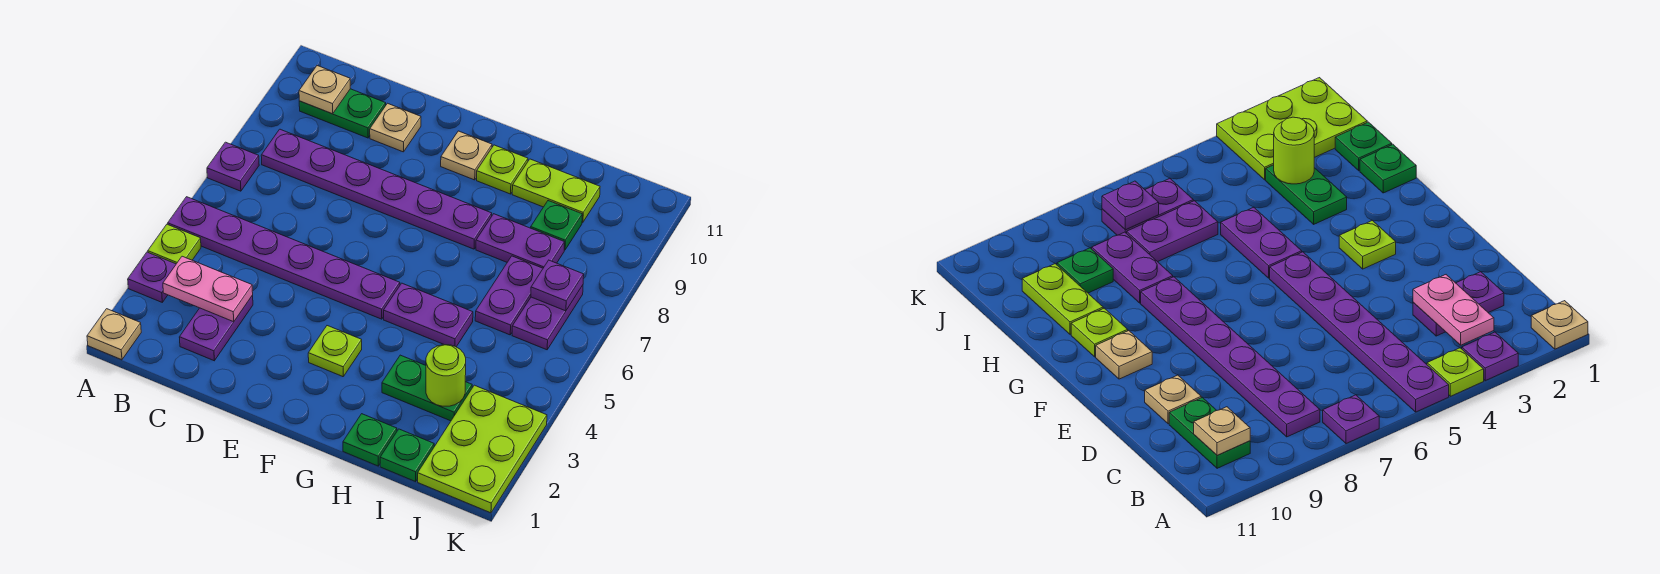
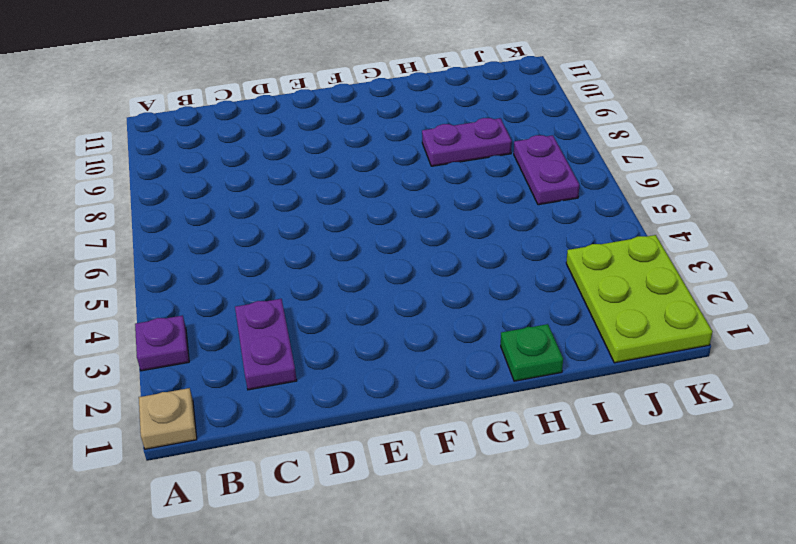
none -> lime plate A4 level 1
none -> purple plate A5:F5 level 1
none -> purple plate A7 level 1

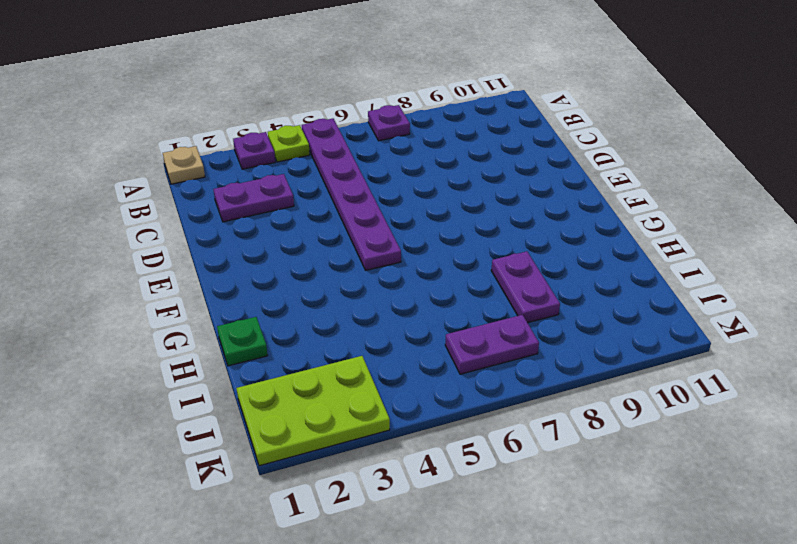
none -> purple plate B8:G8 level 1
none -> green plate B10:C10 level 1
none -> tan plate D10 level 1

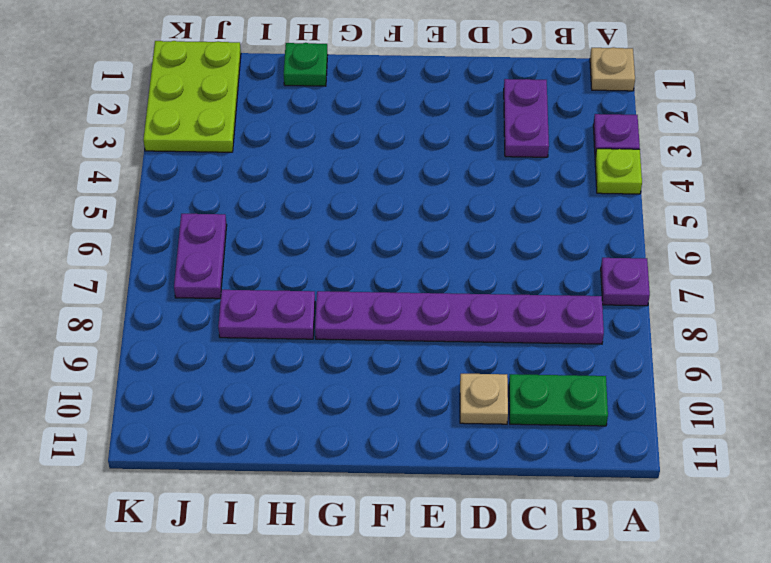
none -> purple plate A5:F5 level 1
none -> lime plate F3 level 1
none -> tan plate F10 level 1

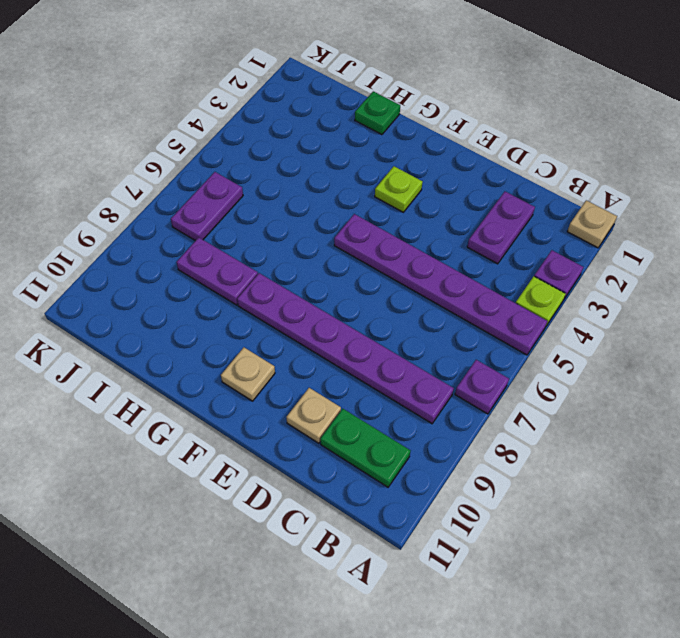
none -> purple plate G5:H5 level 1
none -> lime plate G10 level 1
none -> green plate H3:I3 level 1

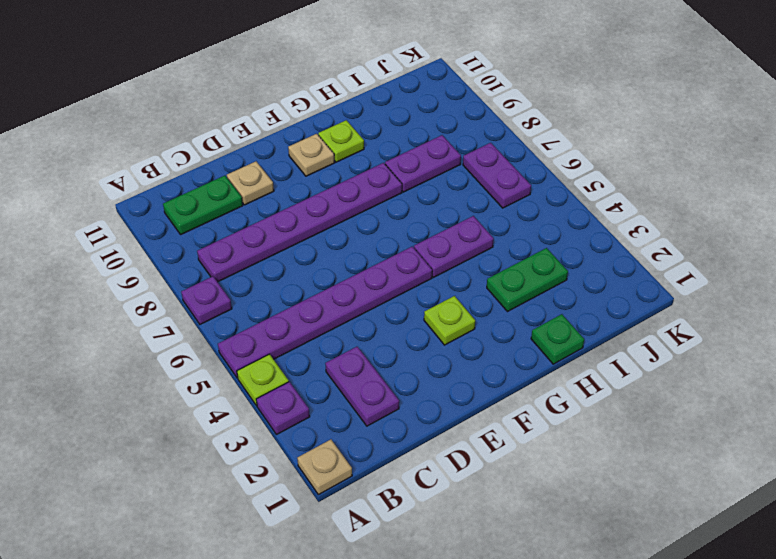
none -> lime plate H10:I10 level 1
none -> green plate I1 level 1
none -> purple plate I6:I7 level 1

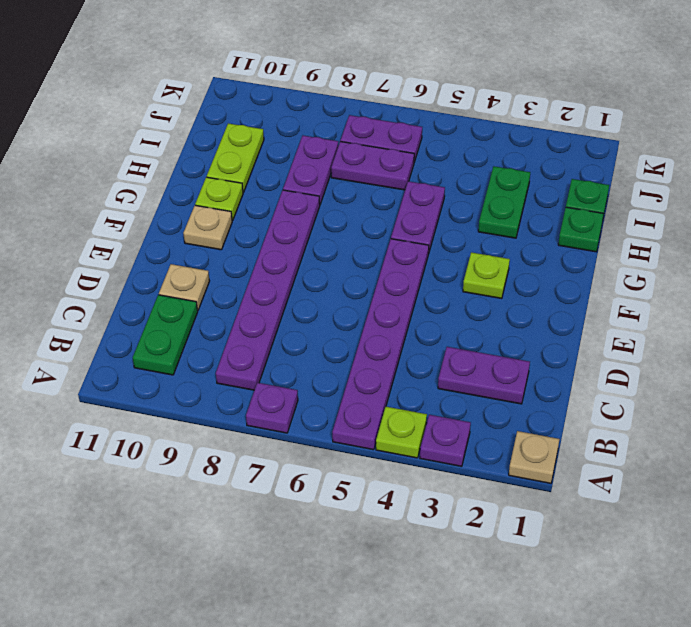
none -> green plate I9 level 1
none -> lime plate J1:K3 level 1
none -> pink plate B3:C3 level 2

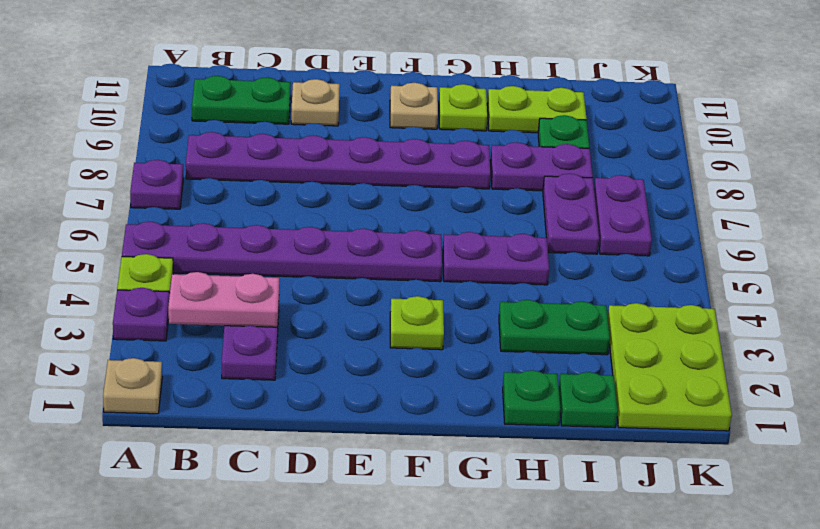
none -> tan plate B10 level 2
none -> lime round brick I3 level 2
none -> purple plate J7 level 2

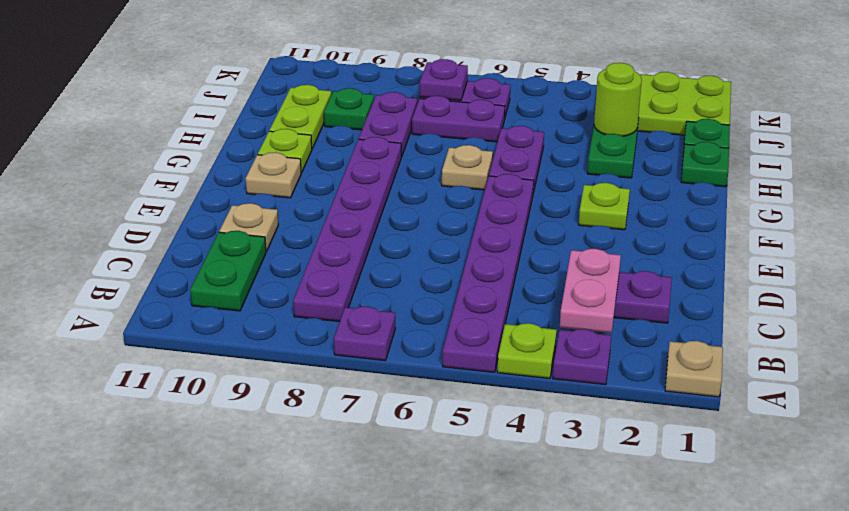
tan plate G6 level 1 -> tan plate B10 level 2

